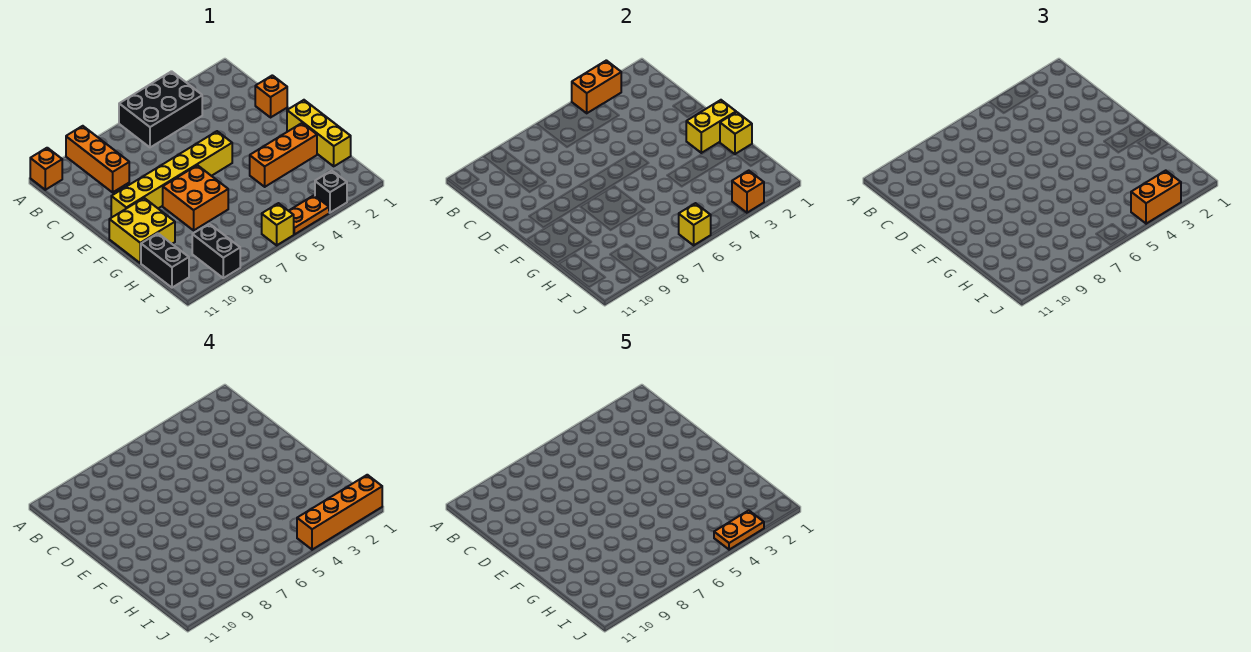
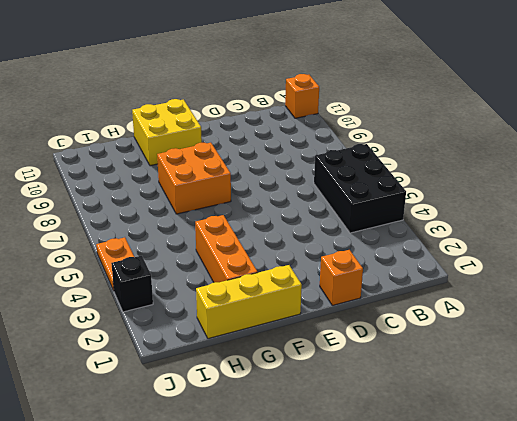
none -> orange brick A9:C9 level 1
none -> yellow brick E5:E10 level 1
none -> black brick H11:I11 level 1

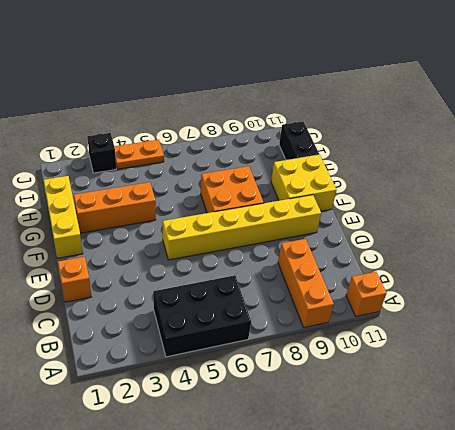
none -> black brick I9:J9 level 1
none -> yellow brick J6 level 1
none -> orange brick A3:A4 level 2

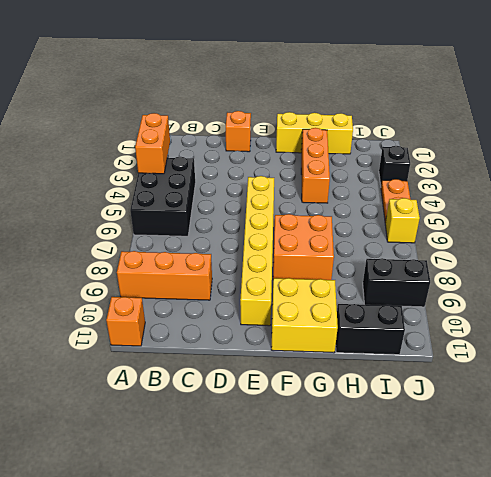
none -> yellow brick F1:F2 level 2
none -> yellow brick G1 level 2
none -> orange brick J3 level 2

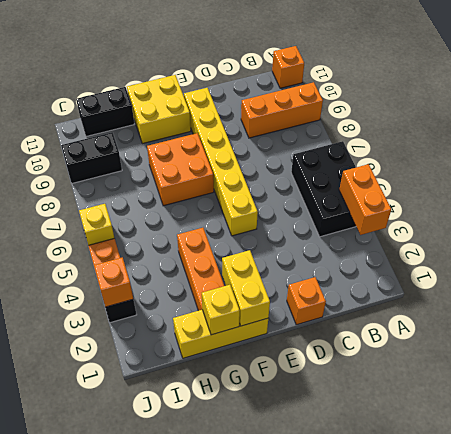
none -> yellow brick J6 level 2
none -> orange brick J3:J4 level 3
none -> orange brick J1:J4 level 4

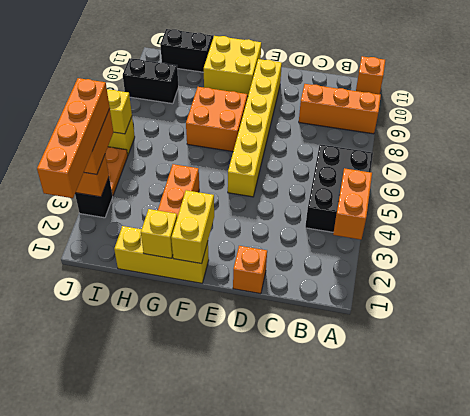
none -> orange plate J3:J4 level 5

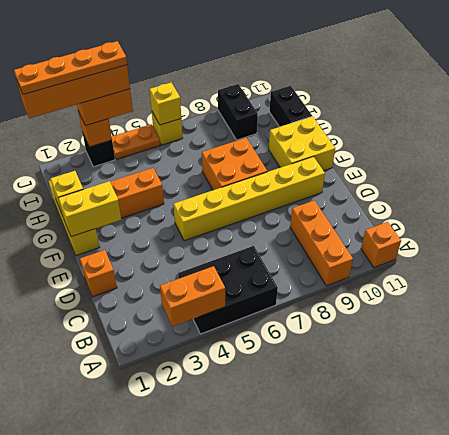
orange plate J1:J4 level 5 -> orange plate J3:J4 level 5

